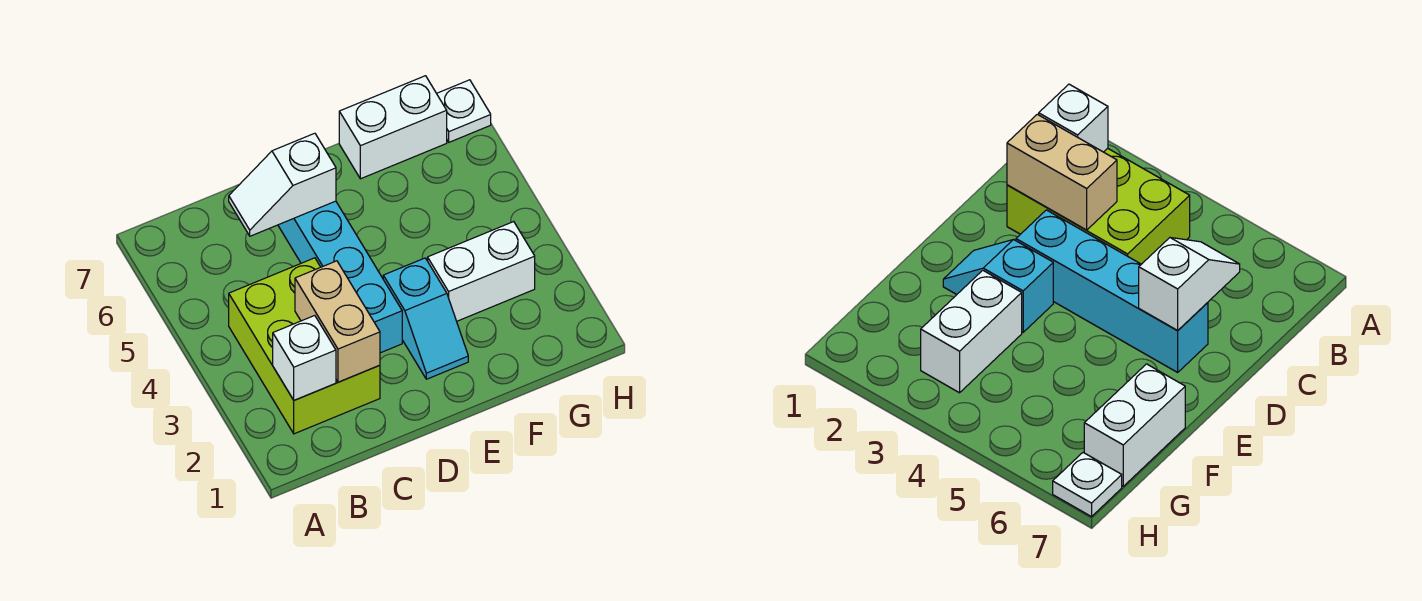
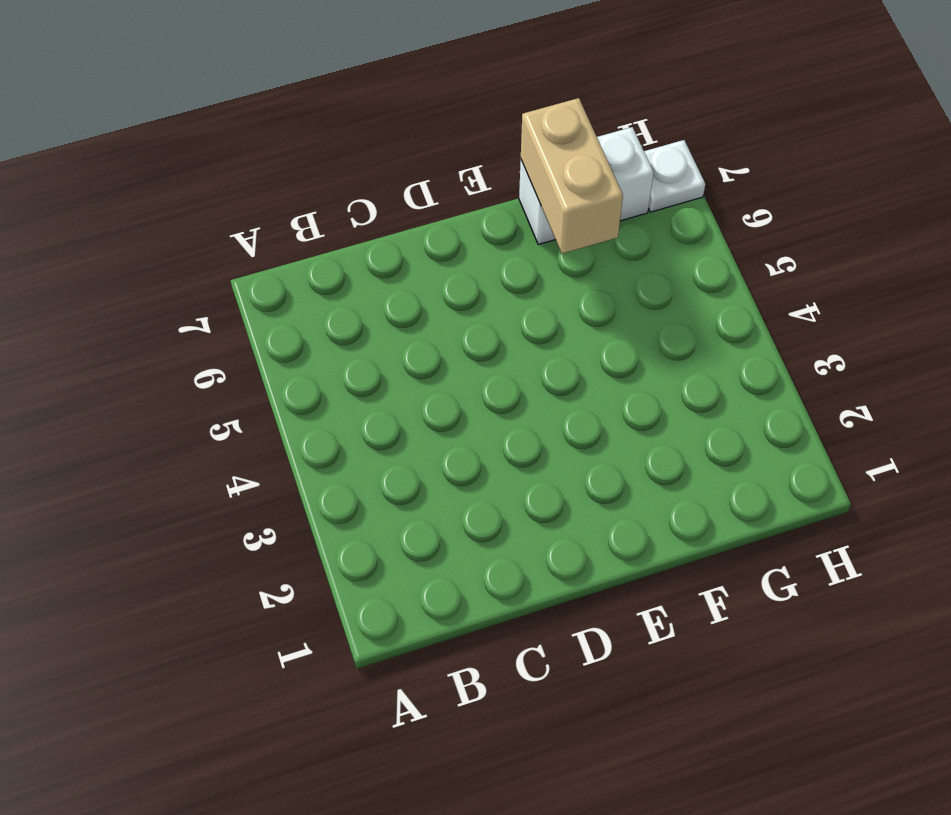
tan brick F6:F7 level 2 -> tan brick C2:C3 level 2
none -> lime brick B2:C4 level 1
none -> cyan brick D3:D6 level 1

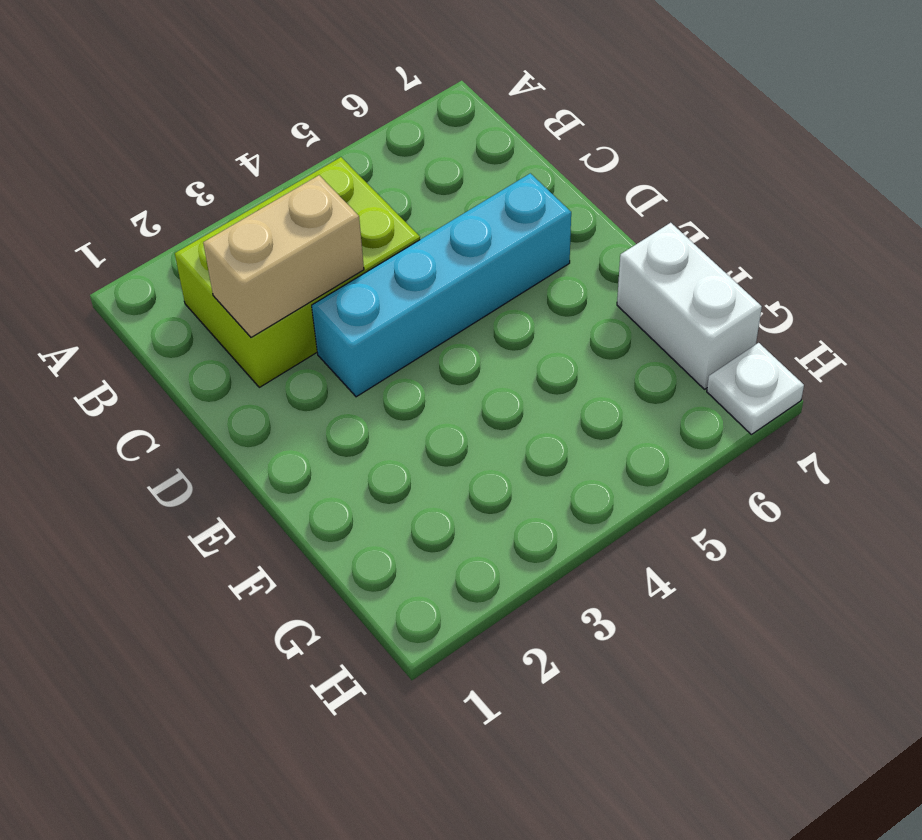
none -> cyan slope E2:E3 level 1 top 3
none -> white brick F3:G3 level 1

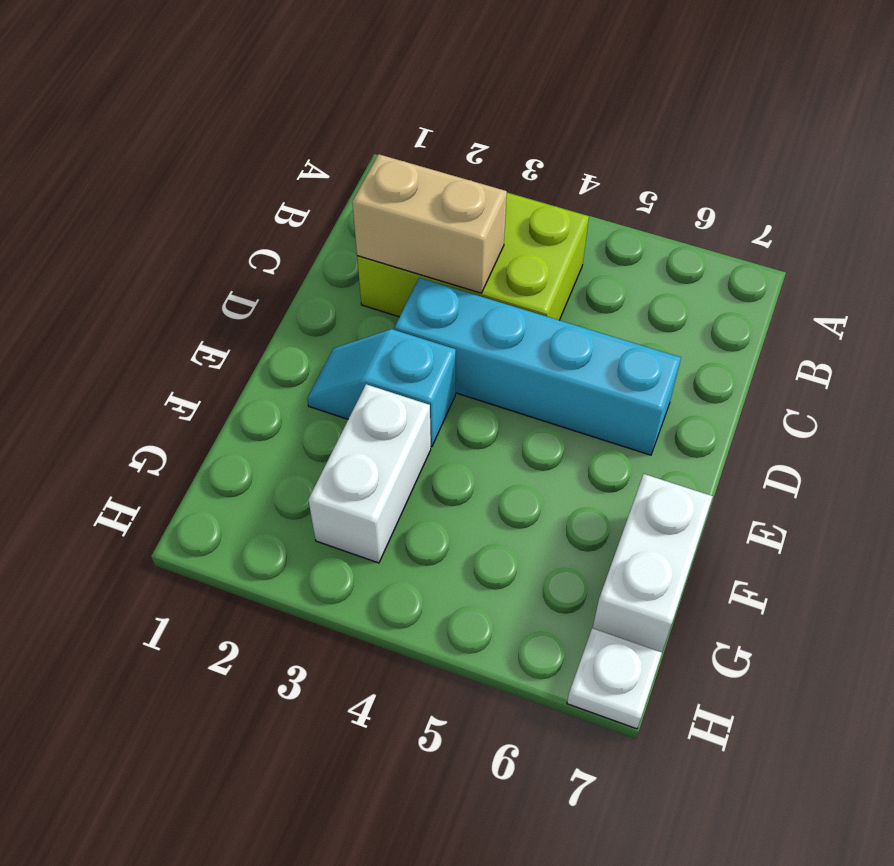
none -> white brick B2 level 2
none -> white slope C6:D6 level 2 top D

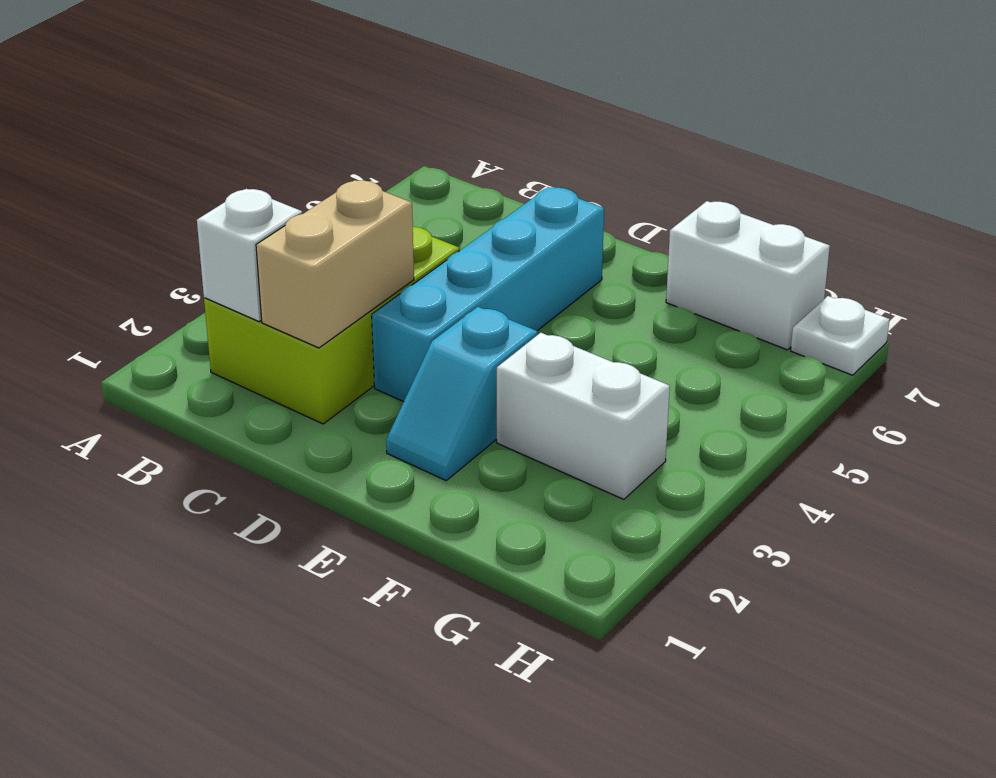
none -> white slope C6:D6 level 2 top D

